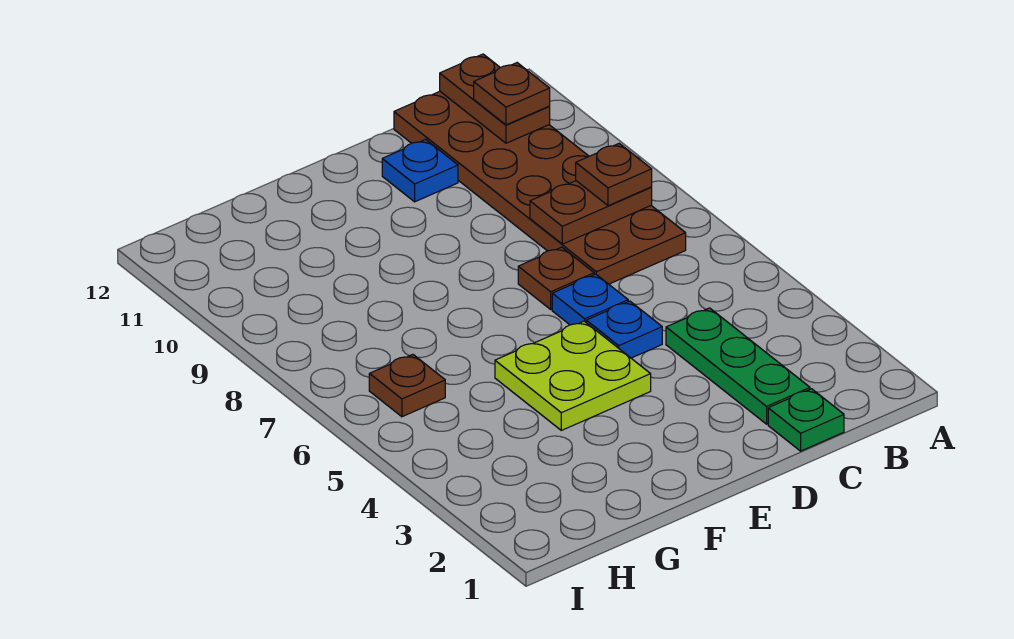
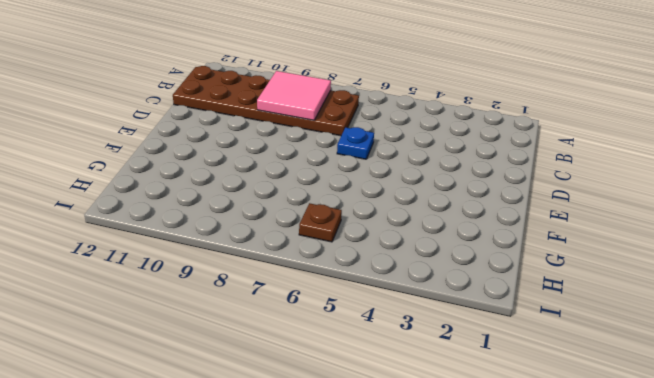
pink tile B8:C9 level 2 -> brown plate B8:C8 level 2
none -> green plate C1 level 1
none -> green plate C2:C4 level 1
none -> blue plate D5 level 1

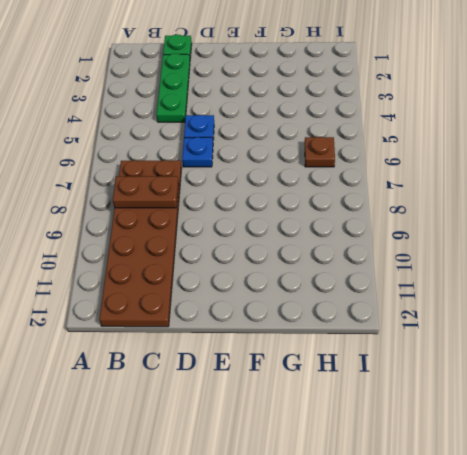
none -> brown plate D7 level 1
none -> blue plate D11 level 1
none -> lime plate E4:F5 level 1

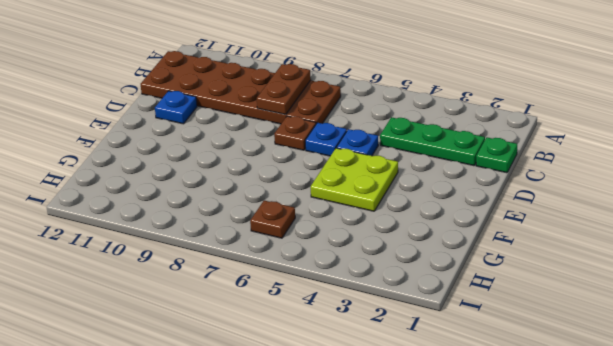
none -> brown plate B11:B12 level 2
none -> brown plate B8 level 3
none -> brown plate B11 level 3

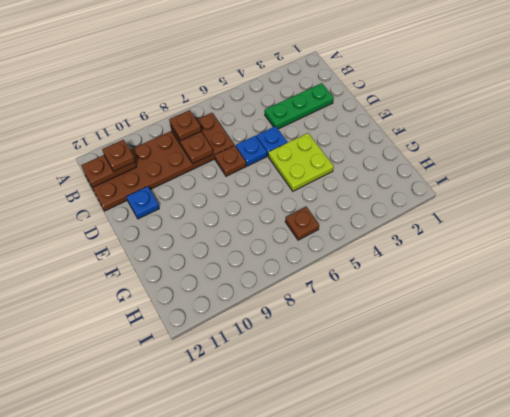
none -> green plate C1 level 1

